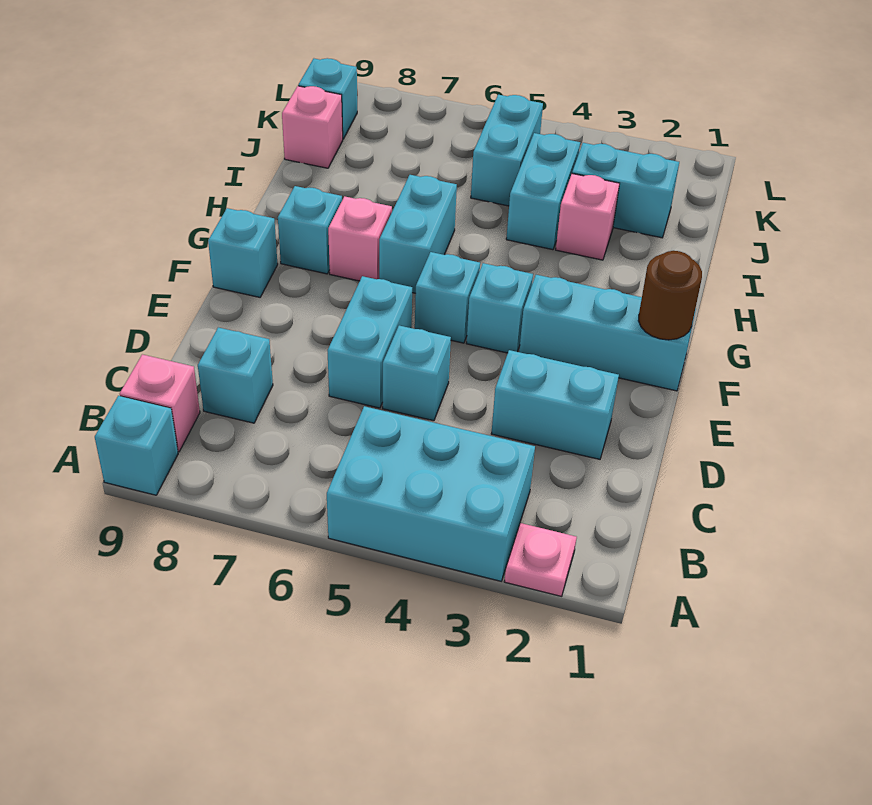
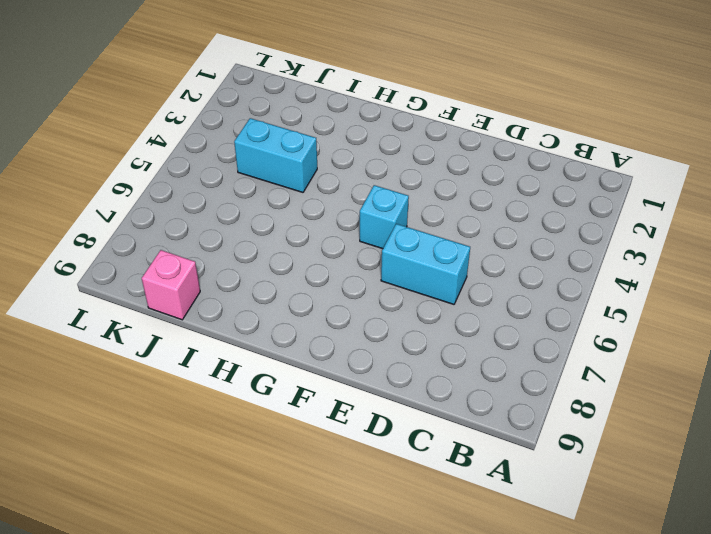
none -> pink plate A2 level 1
none -> cyan brick A3:B5 level 1
none -> cyan brick A9 level 1

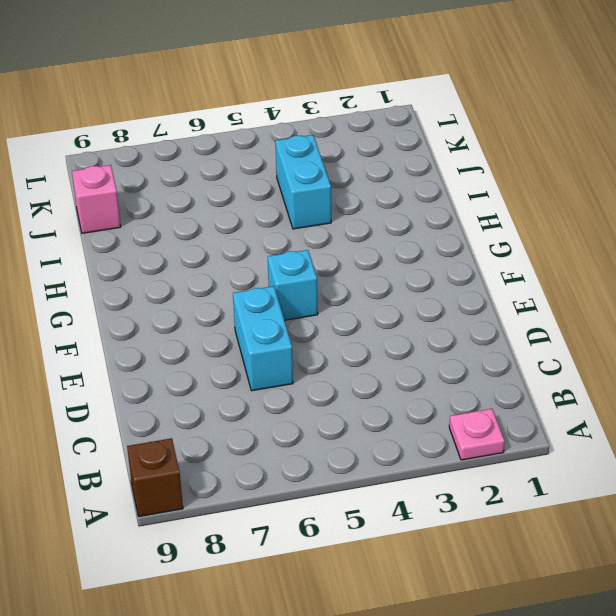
brown brick A9 level 1 -> cyan brick A9 level 1
none -> cyan brick A3:B5 level 1
none -> pink brick B9 level 1
none -> cyan brick C8 level 1

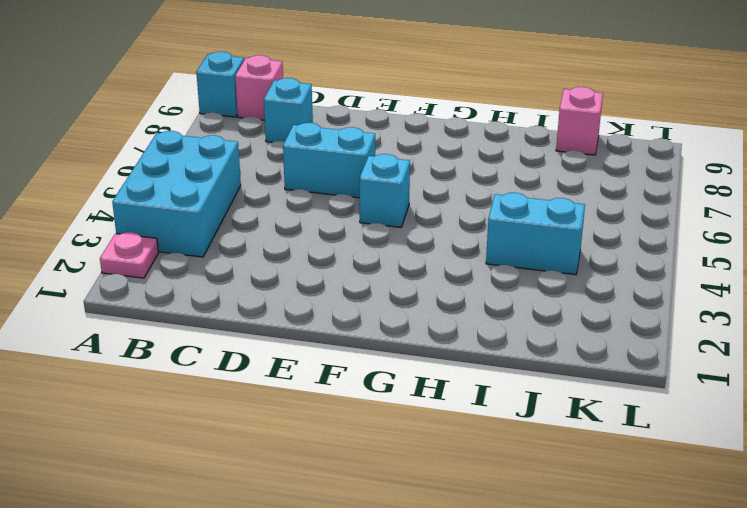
none -> cyan brick D2:D3 level 1
none -> cyan brick D5 level 1
none -> cyan brick F1:F3 level 1

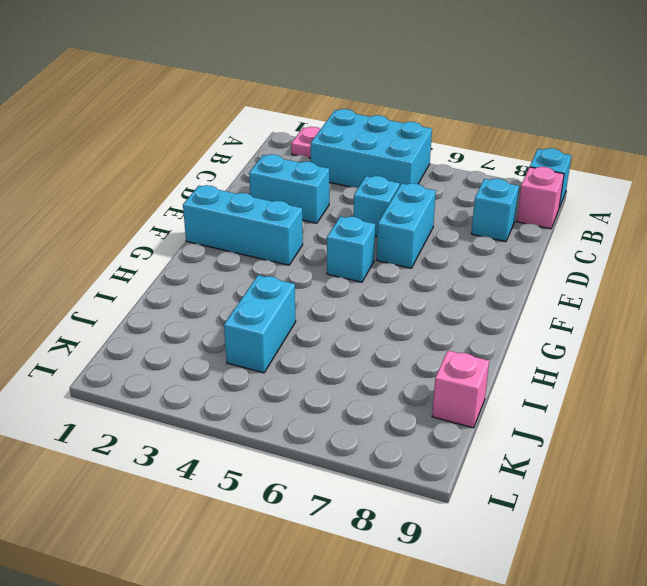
none -> cyan brick F4 level 1
none -> cyan brick F9 level 1
none -> cyan brick G6:H6 level 1

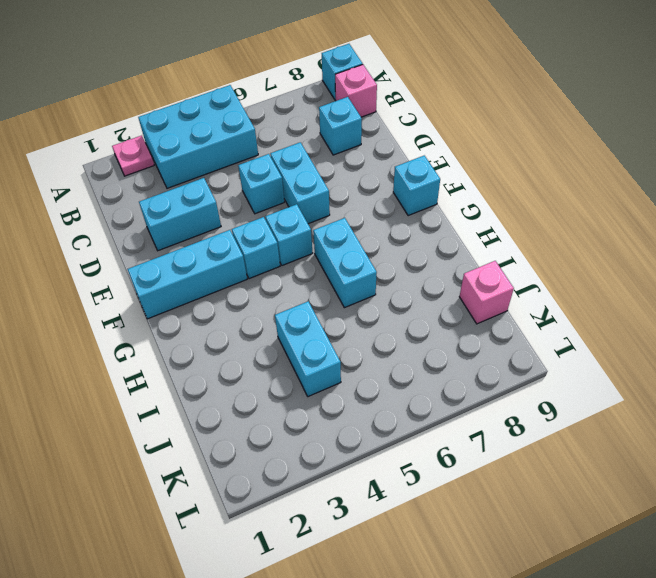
none -> pink brick G7 level 1
none -> cyan brick G8 level 1
none -> pink brick I3 level 1

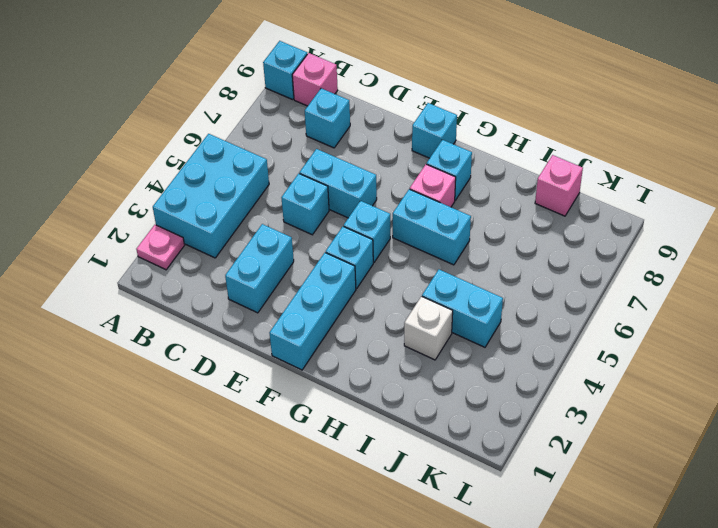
white brick I3 level 1 -> pink brick I3 level 1
none -> cyan brick J2:J3 level 1
none -> cyan brick J5:K5 level 1
none -> cyan brick K9 level 1

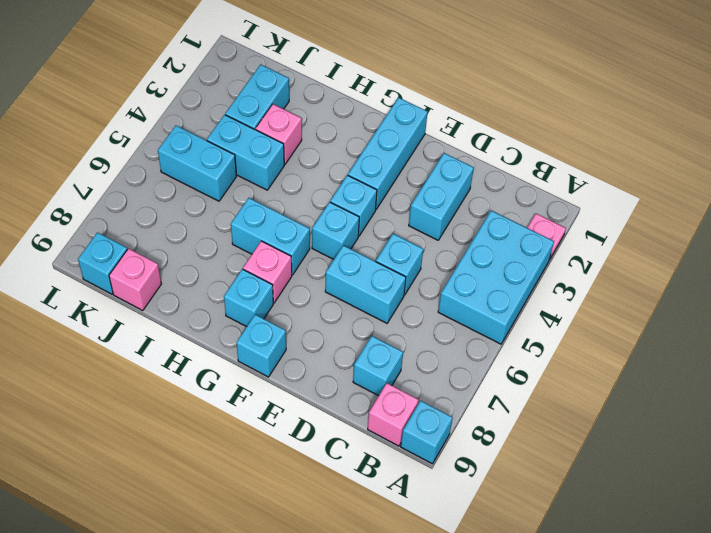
none -> brown round brick F1 level 2

